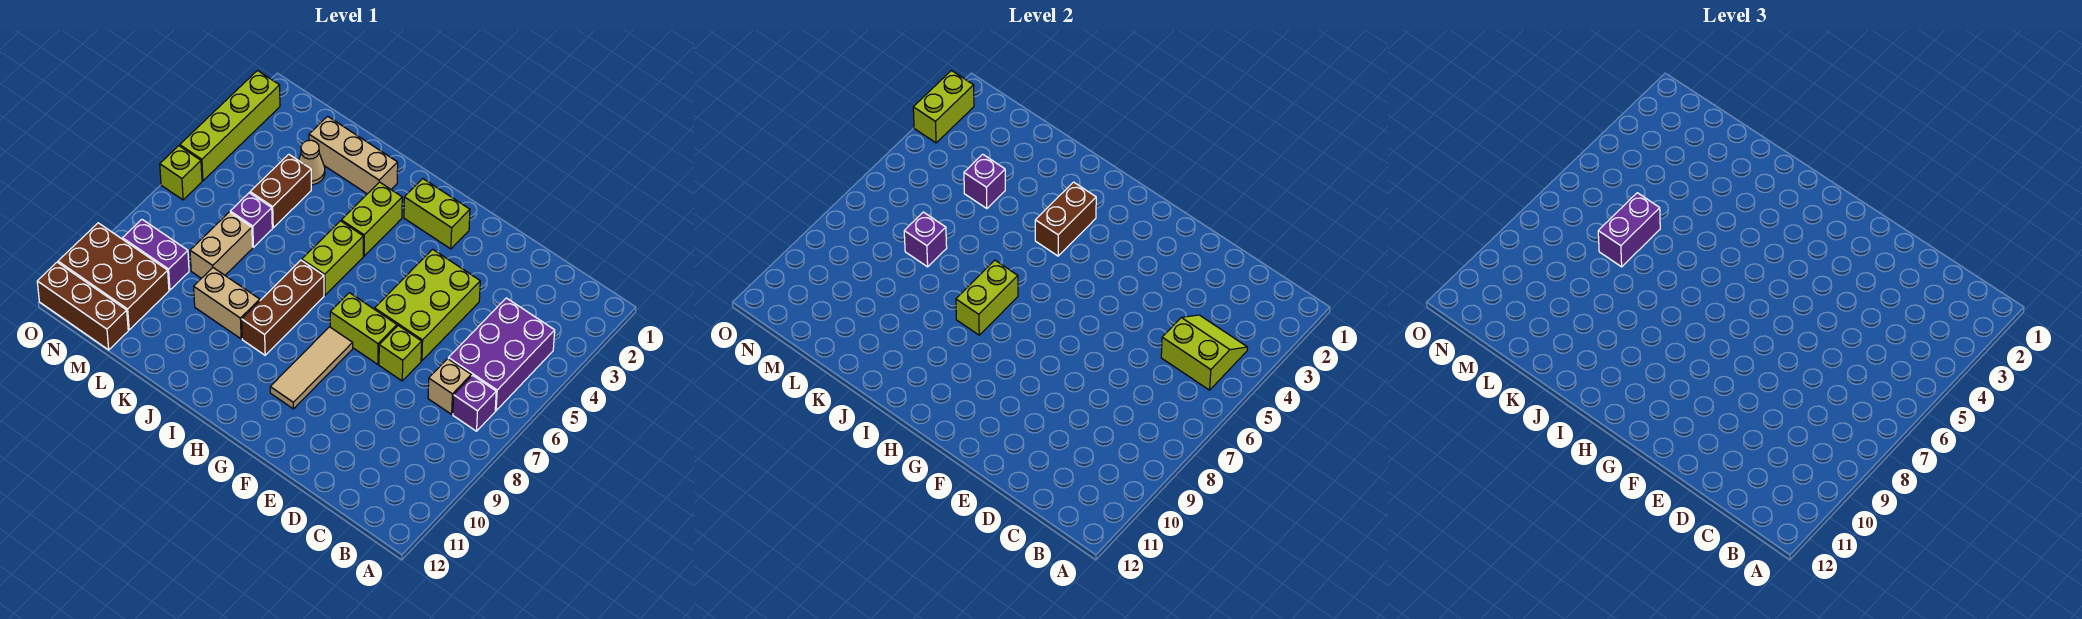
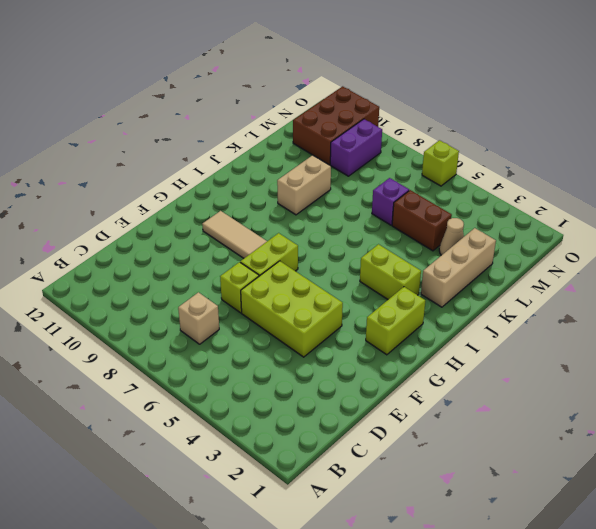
none -> purple brick B4:C6 level 1
none -> purple brick B7 level 1
none -> lime brick I5:I6 level 1

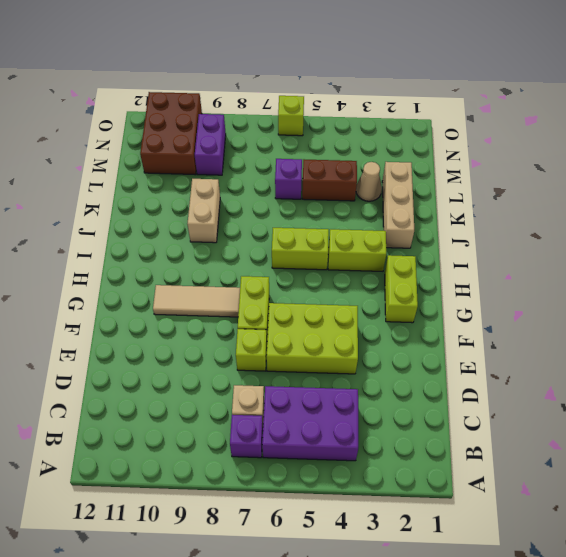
none -> brown brick I7:I9 level 1
none -> tan brick L7:L8 level 1
none -> brown brick M12:O12 level 1

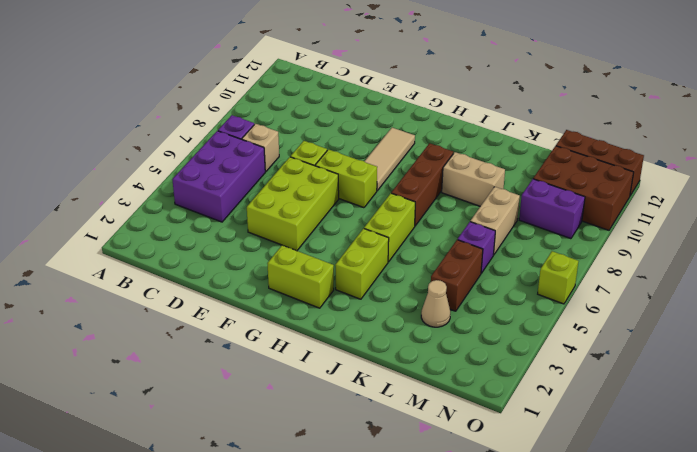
none -> tan brick J2:L2 level 1
none -> lime brick O2:O5 level 1
none -> lime slope B4:C5 level 2 top 5

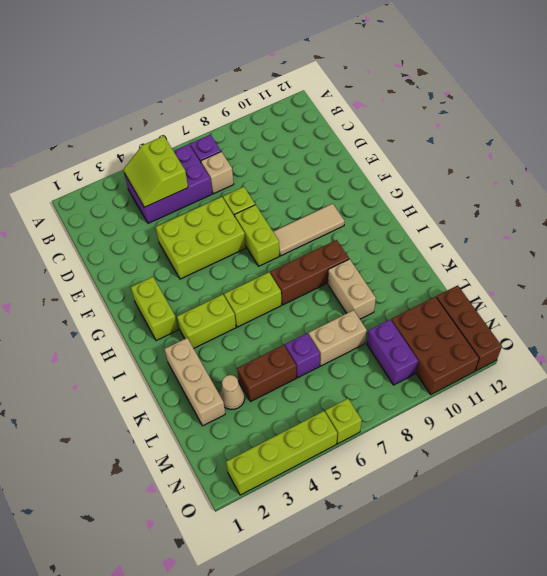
none -> brown brick I3:I4 level 2
none -> lime brick I7:I8 level 2
none -> purple brick L4 level 2

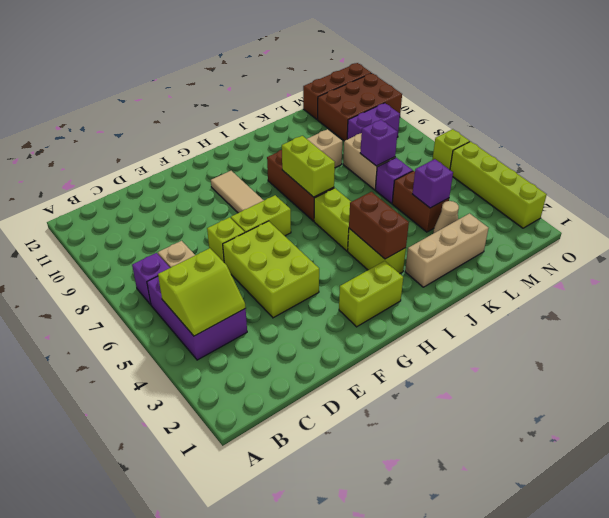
none -> lime brick O2:O3 level 2
none -> purple brick L6:L7 level 3

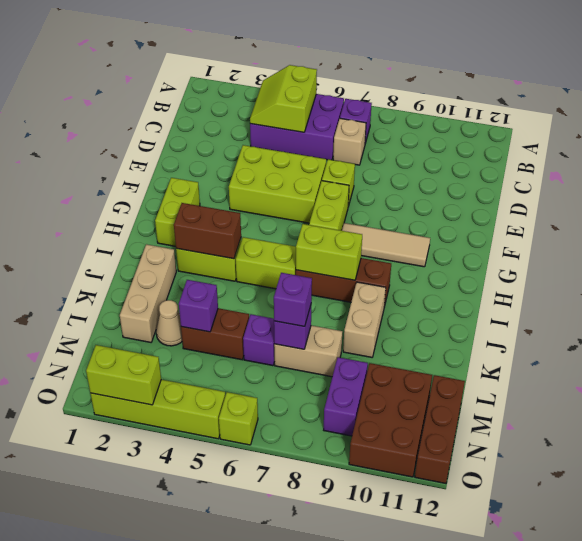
purple brick L7 level 3 -> purple brick L6:L7 level 3

